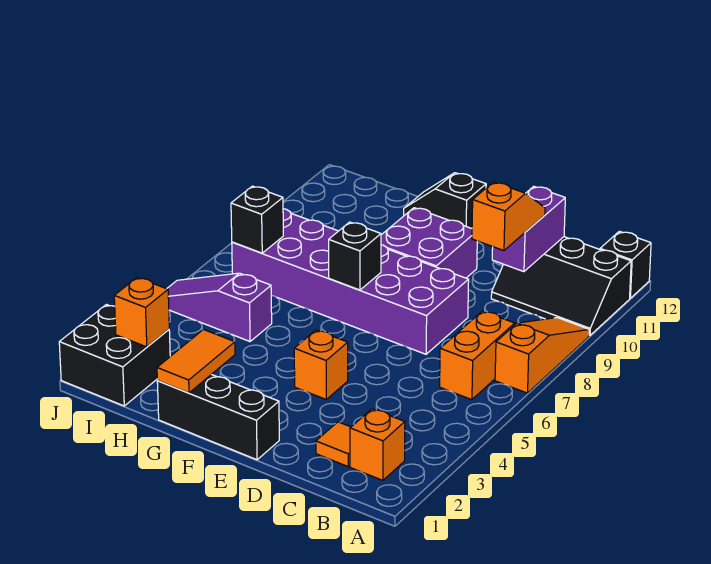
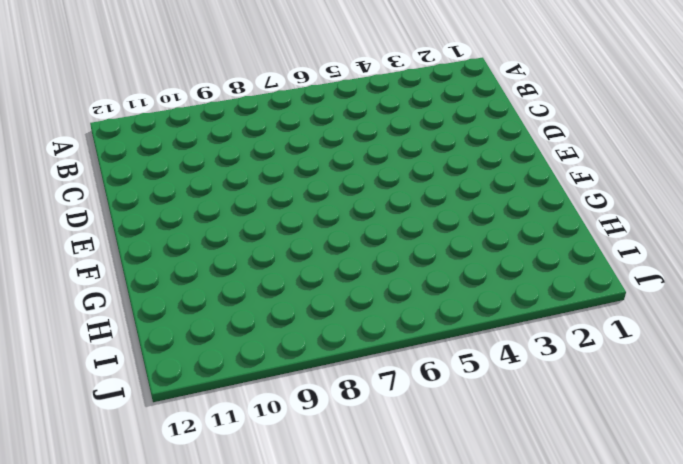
none -> orange slope A7:A9 level 1 top 7
none -> black slope A10:C11 level 1 top 11
none -> black brick A12 level 1

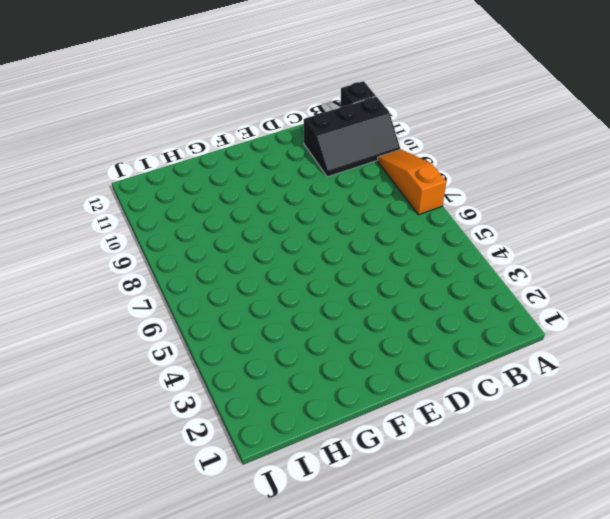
none -> orange brick B2 level 1
none -> orange brick B6:B7 level 1
none -> orange tile C2 level 1

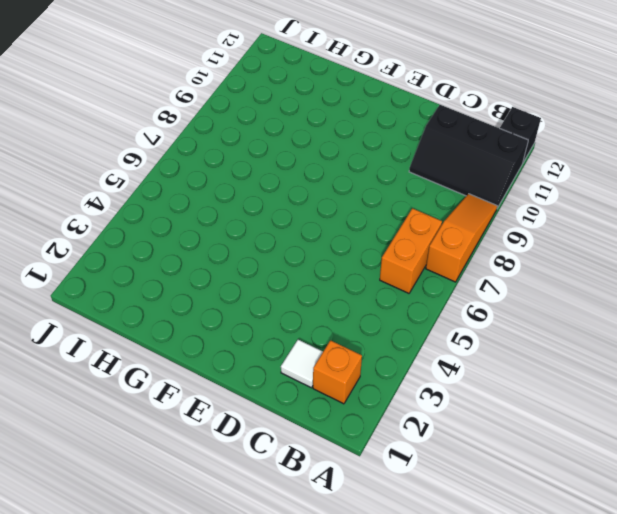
white tile C2 level 1 -> orange tile C2 level 1
none -> purple brick D7:I8 level 1
none -> black brick E1:G1 level 1
none -> orange brick E4 level 1

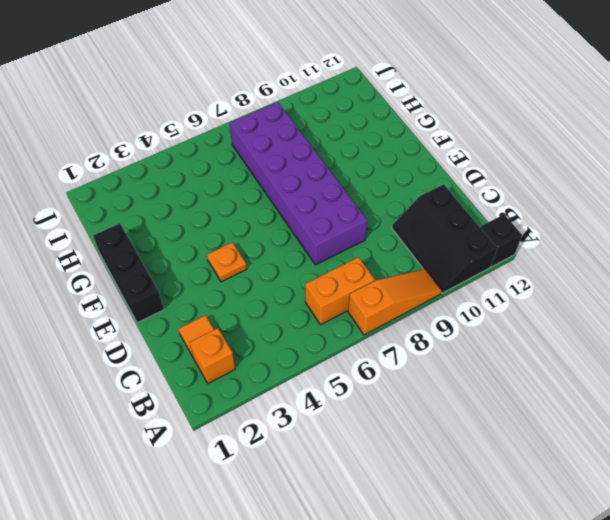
orange plate E4 level 1 -> orange brick E4 level 1
none -> purple brick E9:F10 level 1
none -> black slope F12:G12 level 1 top F
none -> purple slope H5:J5 level 1 top H

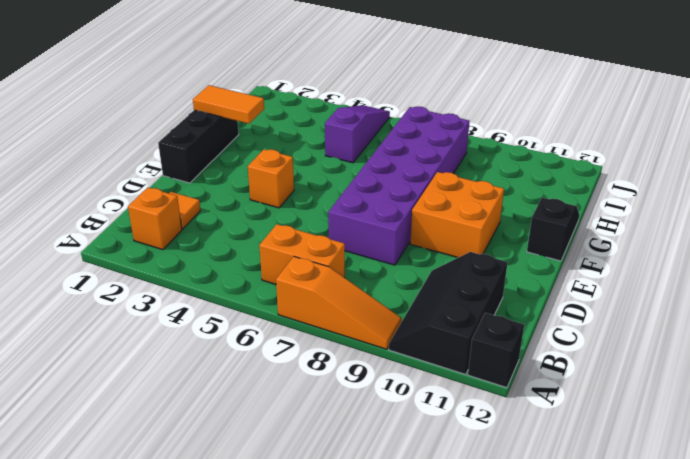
orange brick E9:F10 level 1 -> purple brick E9:F10 level 1
none -> black brick I1:J2 level 1
none -> purple brick C10:C11 level 2
none -> black brick F7 level 2

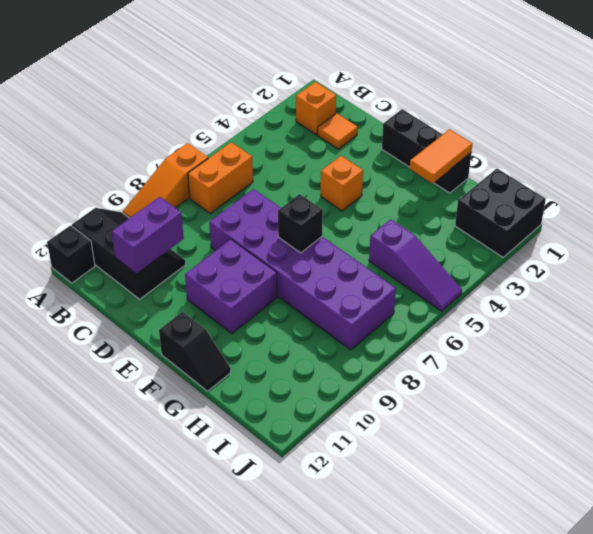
none -> orange brick I2 level 2
none -> black brick I7 level 2
none -> orange slope C9:C10 level 3 top 9

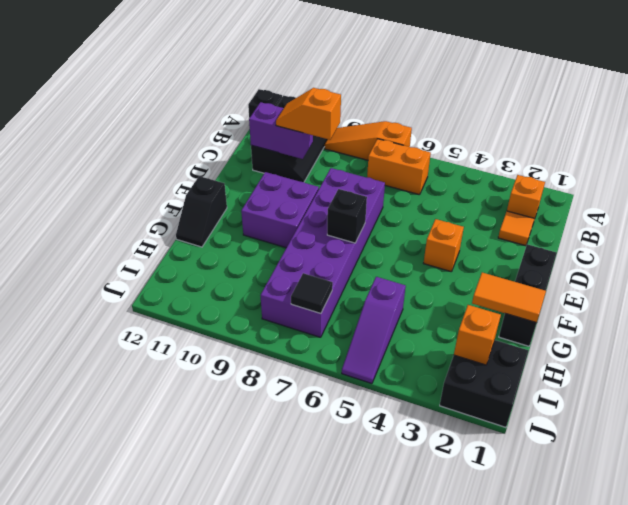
black tile I7 level 2 -> black brick I7 level 2

